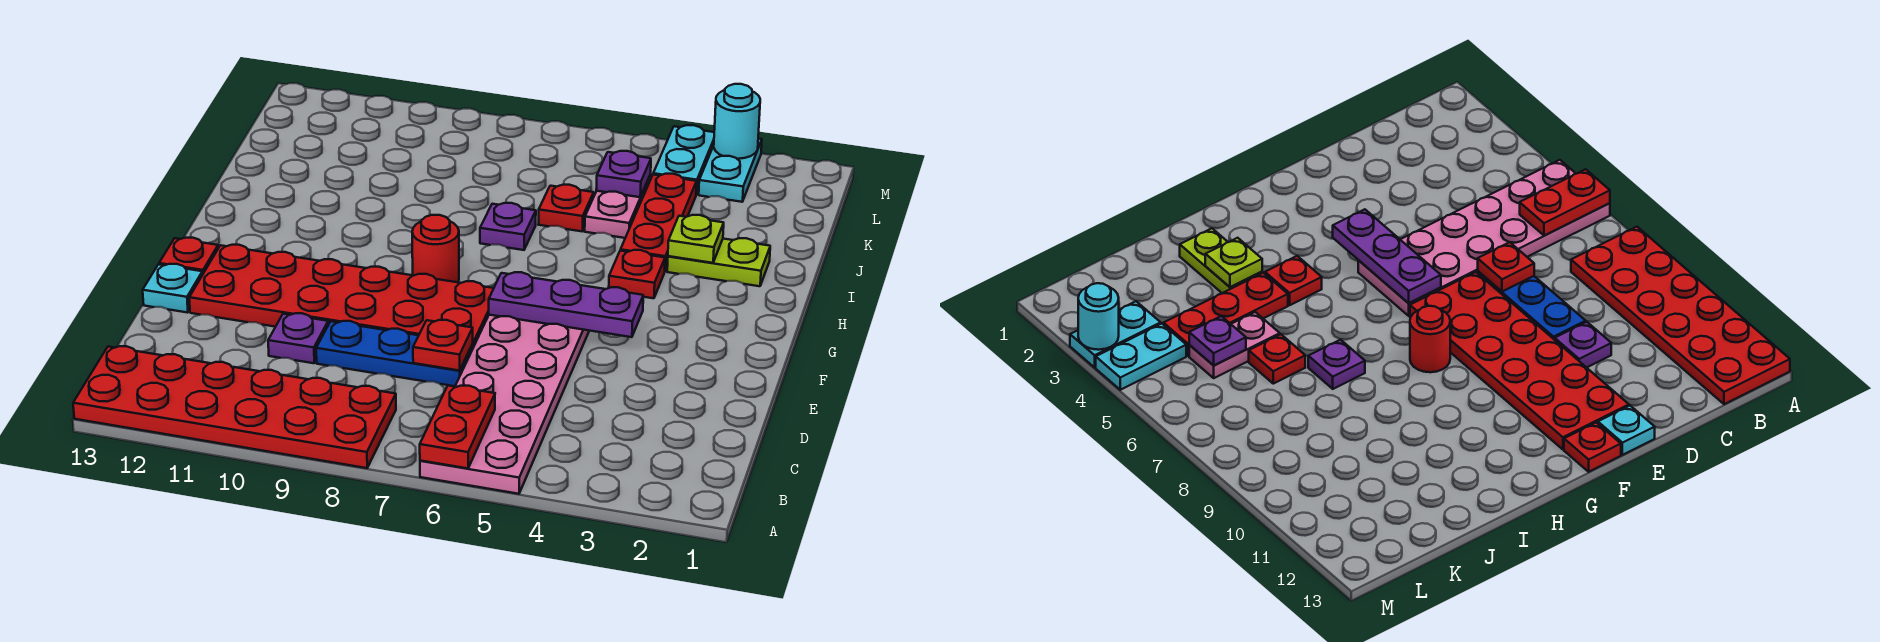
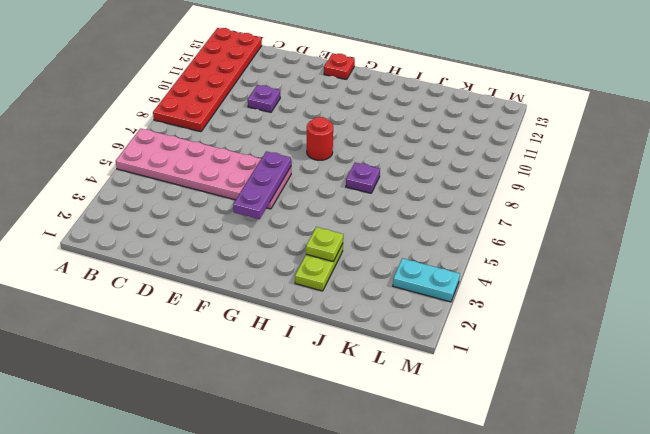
none -> blue plate D7:D9 level 1
none -> red plate E7:F12 level 1
none -> cyan plate E13 level 1

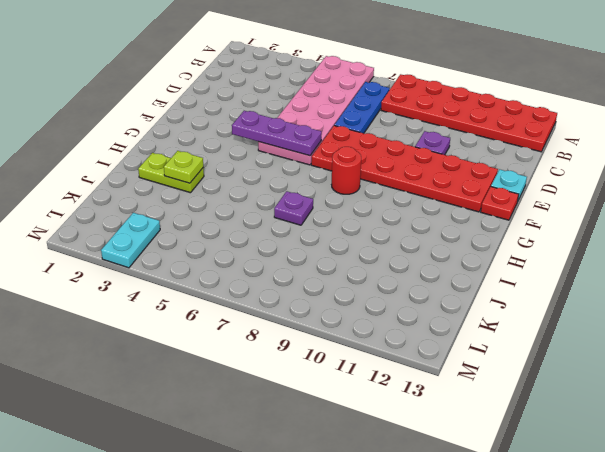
blue plate B7:D7 level 1 -> blue plate D7:D9 level 1
none -> red plate H4 level 1
none -> red plate I4:K4 level 1
none -> pink plate J5:K5 level 1

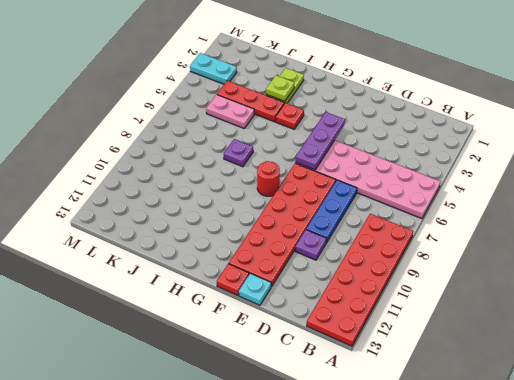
none -> red plate J6 level 1
none -> cyan plate L4:M4 level 1
none -> red plate A6:B6 level 2

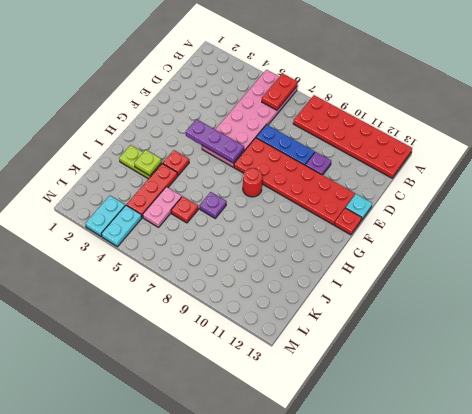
none -> red plate D7 level 2
none -> purple plate K5 level 2
none -> cyan round brick M3 level 2

